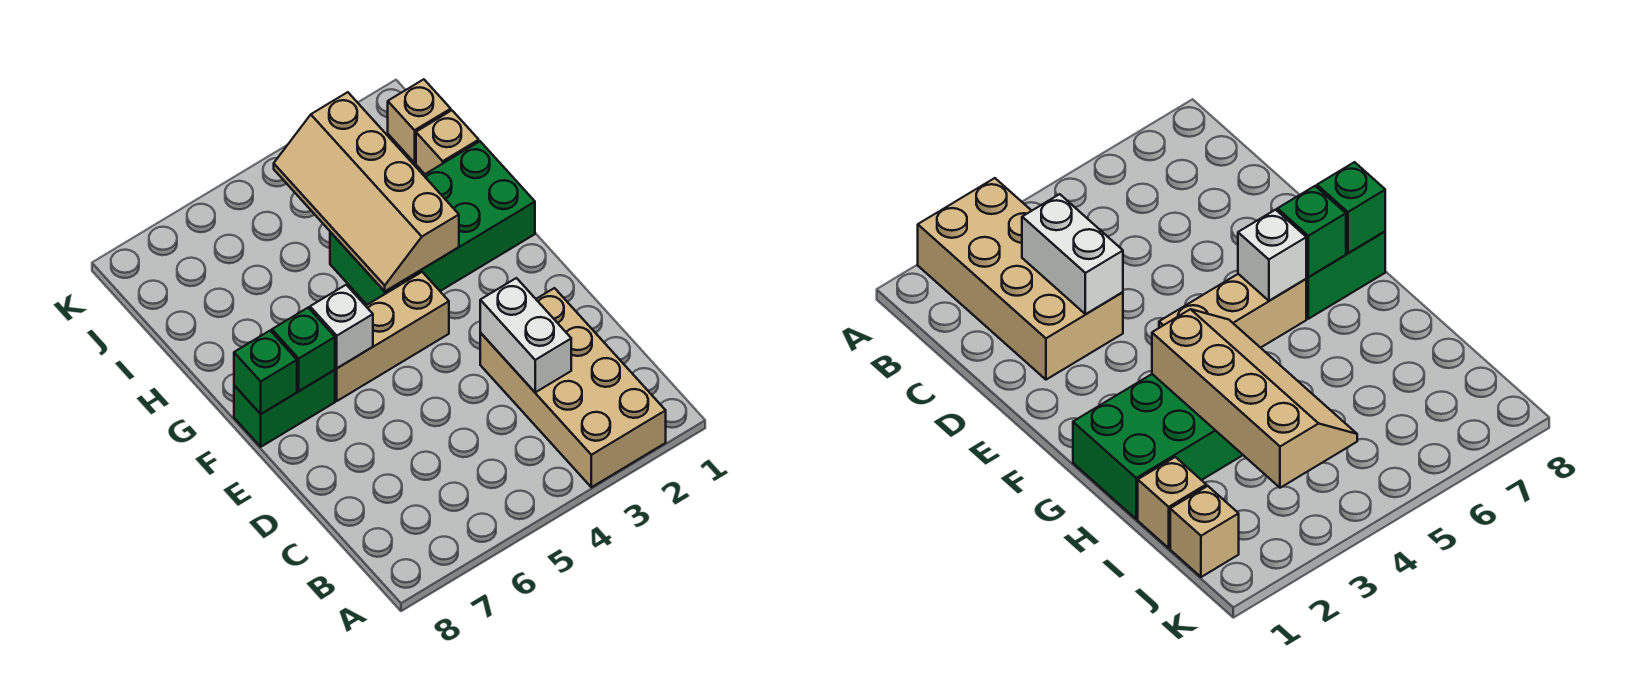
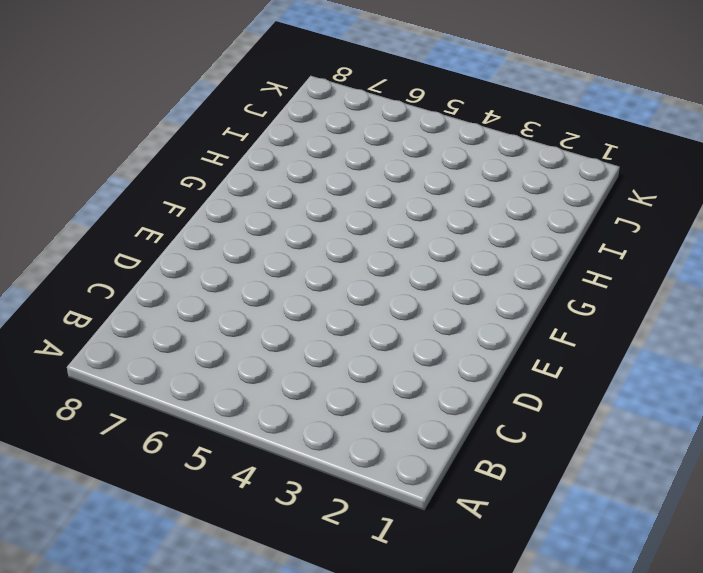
none -> tan brick A2:D3 level 1
none -> tan brick F4:F6 level 1

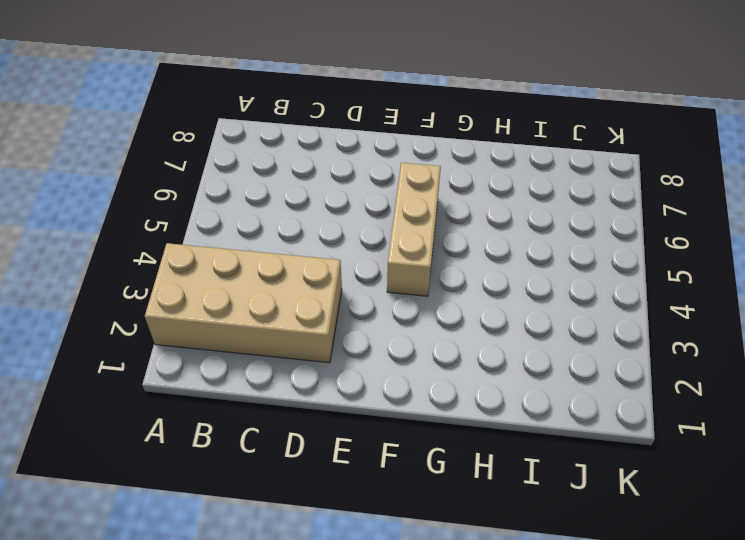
none -> green brick F7:F8 level 1
none -> green brick G1:H4 level 1

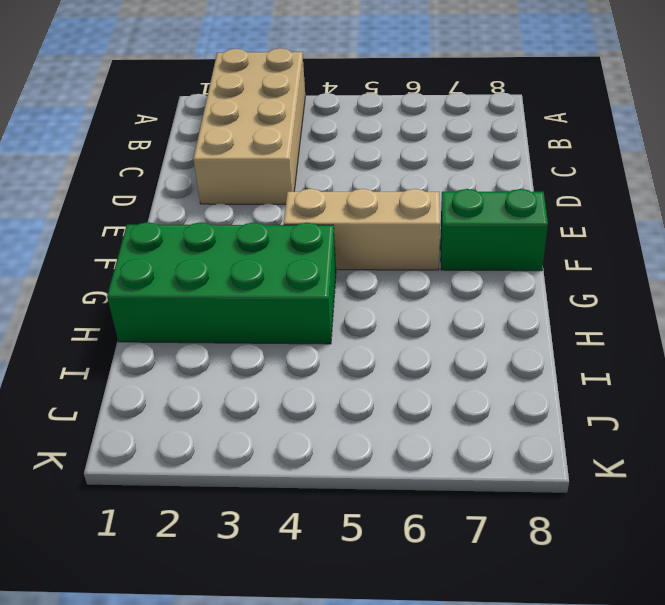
none -> tan brick I1 level 1
none -> tan brick J1 level 1

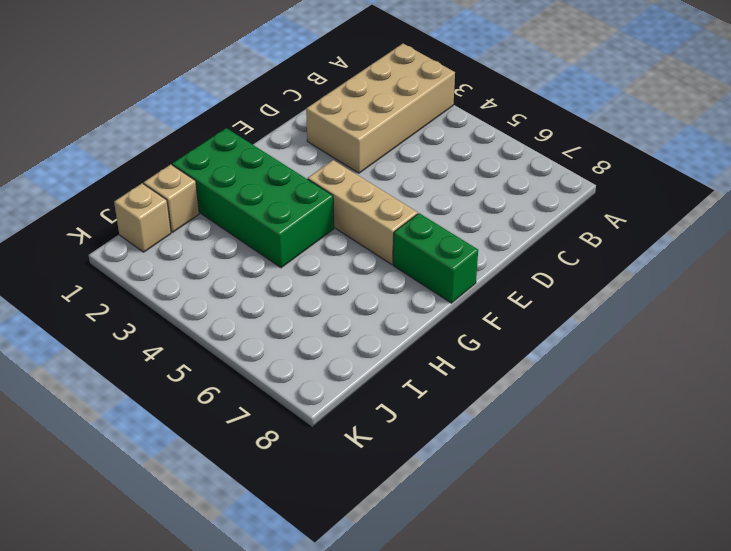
none -> white brick C3:D3 level 2
none -> white brick F6 level 2

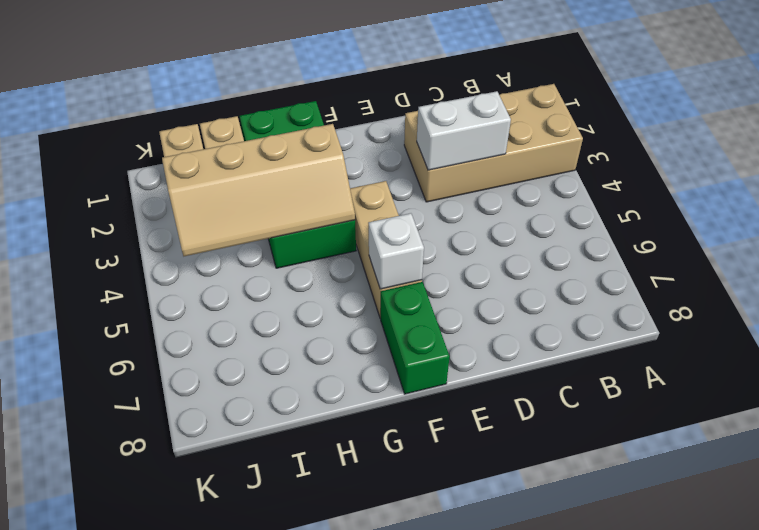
none -> green brick F7 level 2
none -> green brick F8 level 2

